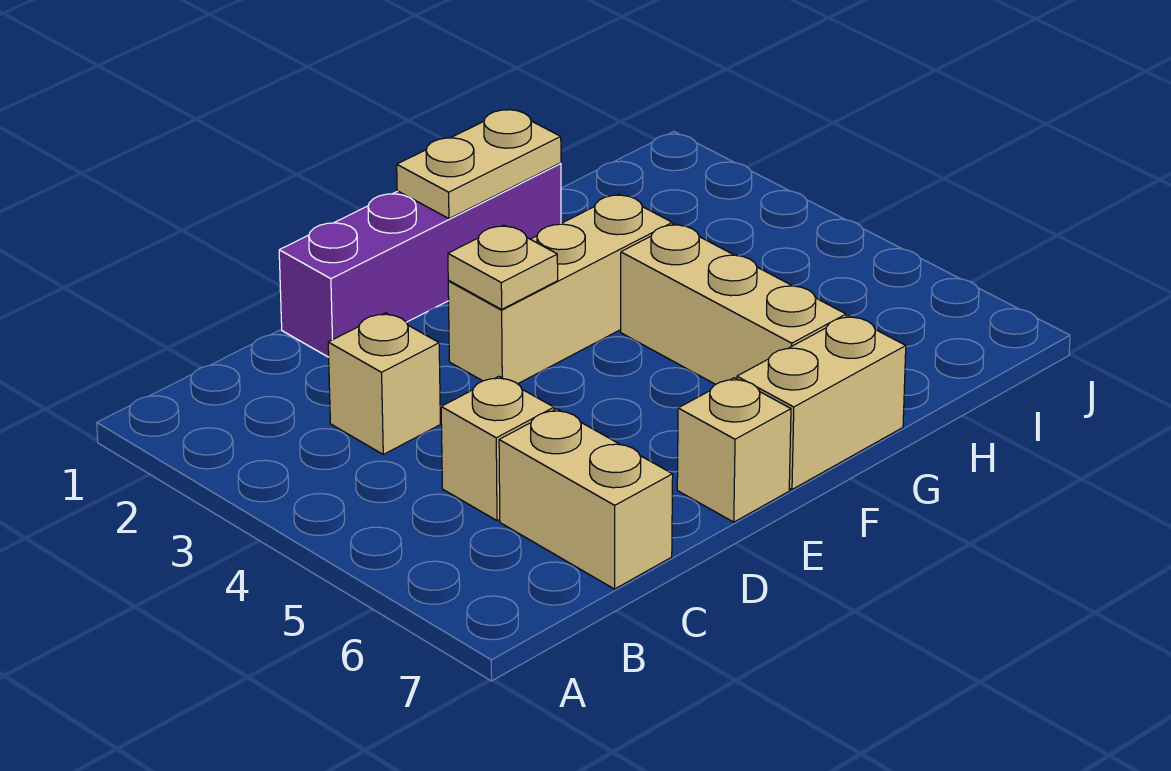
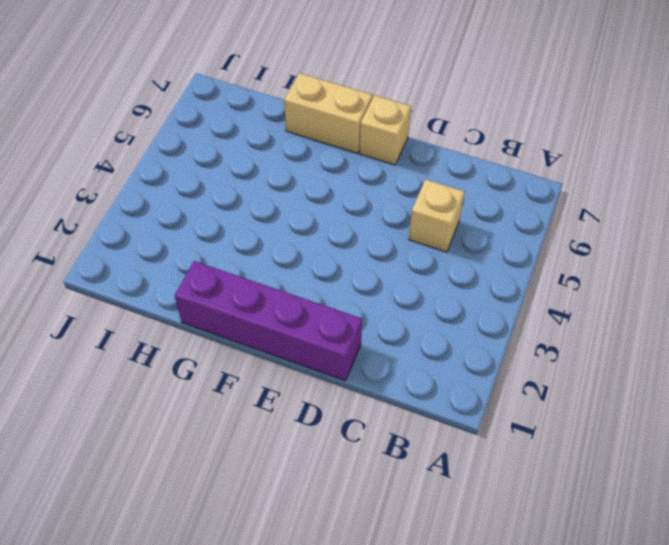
none -> tan brick C3 level 1
none -> tan brick C6:C7 level 1

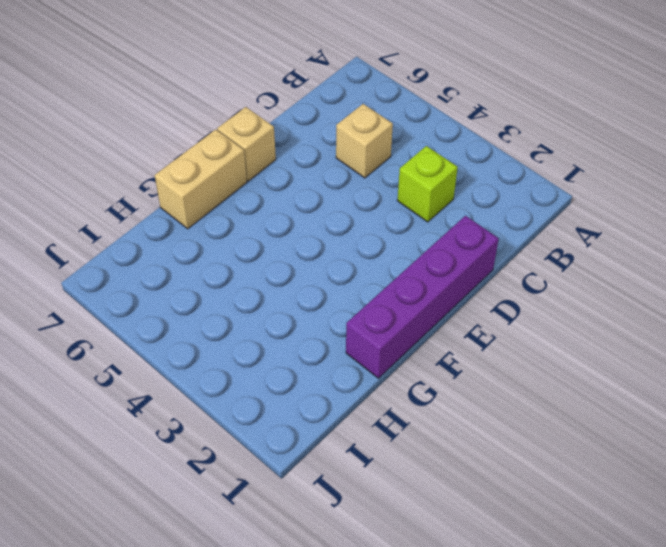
lime brick C3 level 1 -> tan brick C3 level 1
none -> tan brick C6:C7 level 1
none -> tan brick E3:G3 level 1

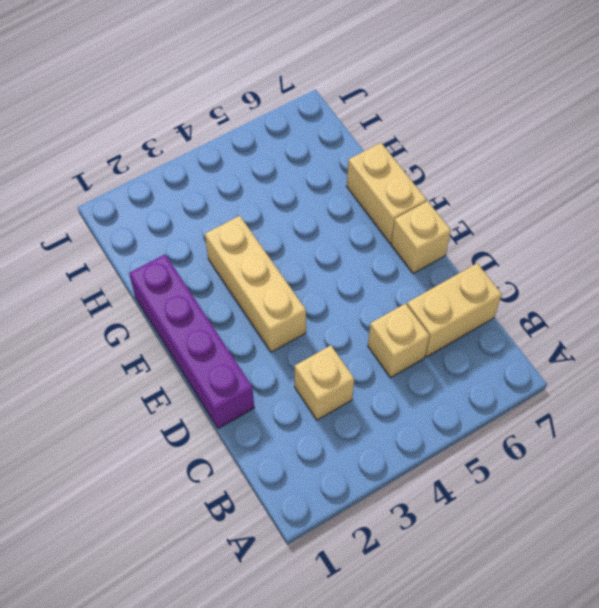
none -> tan brick G4:G6 level 1
none -> tan plate E3 level 2

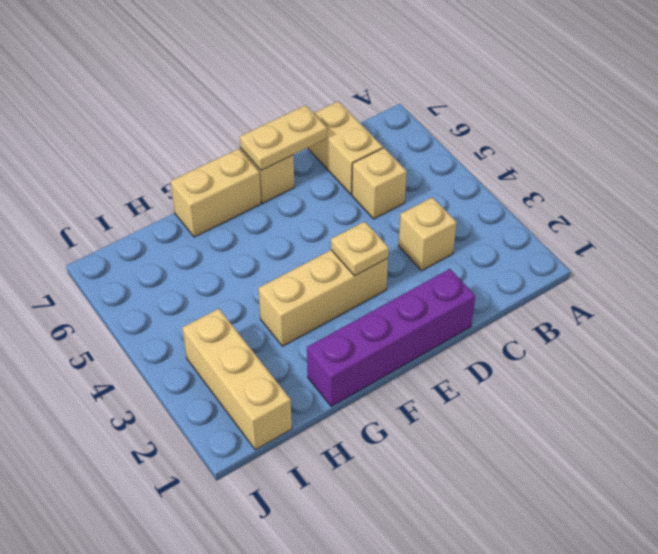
tan plate D7:E7 level 2 -> tan plate F1:G1 level 2
tan brick I1:I3 level 1 -> tan brick G4:G6 level 1

